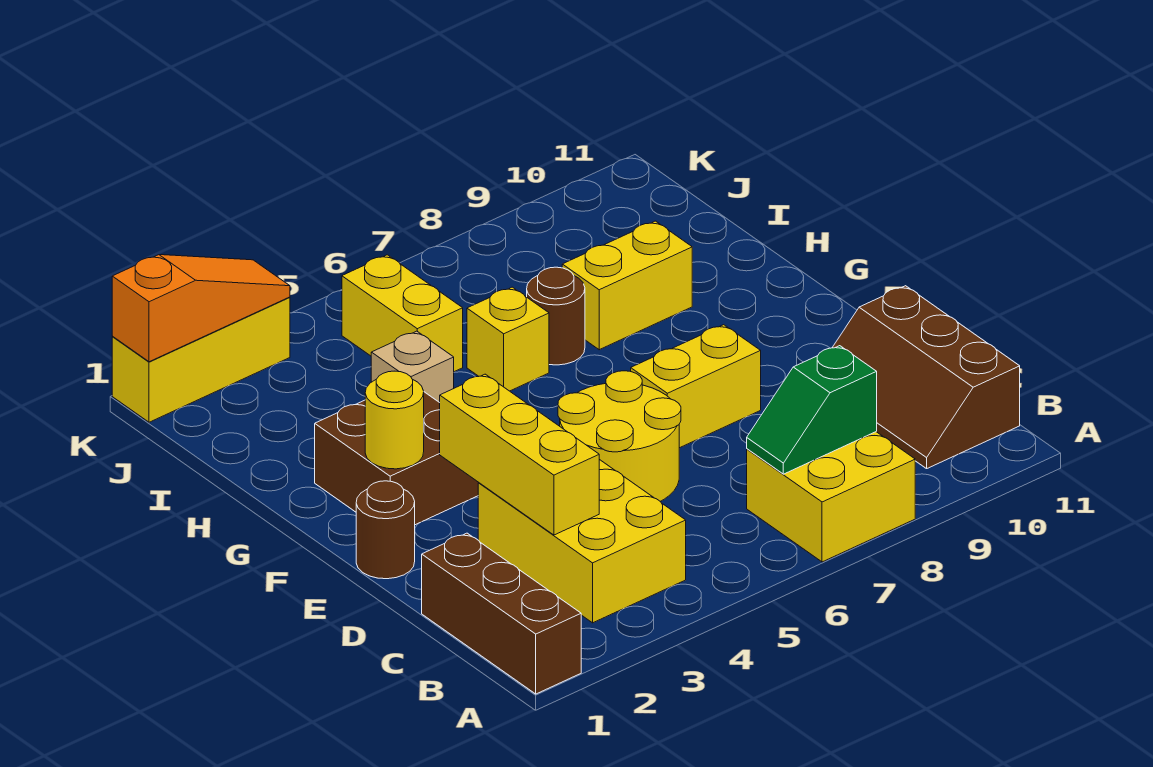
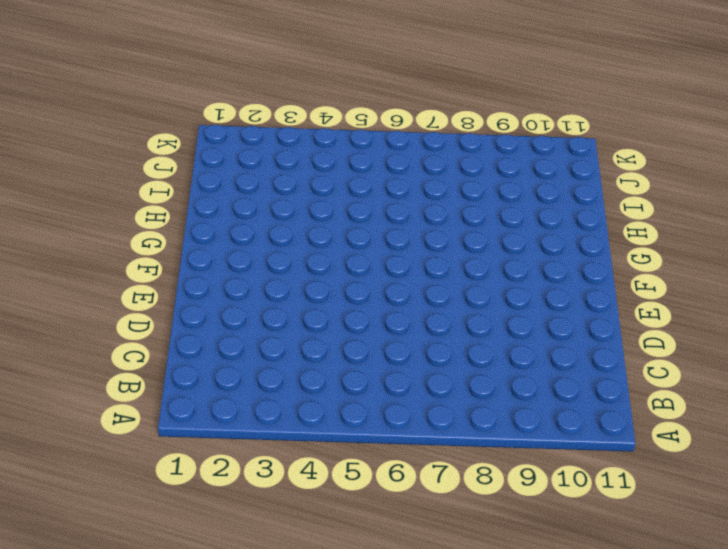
none -> brown brick A1:C1 level 1
none -> yellow brick A7:B8 level 1
none -> yellow brick B3:D4 level 1

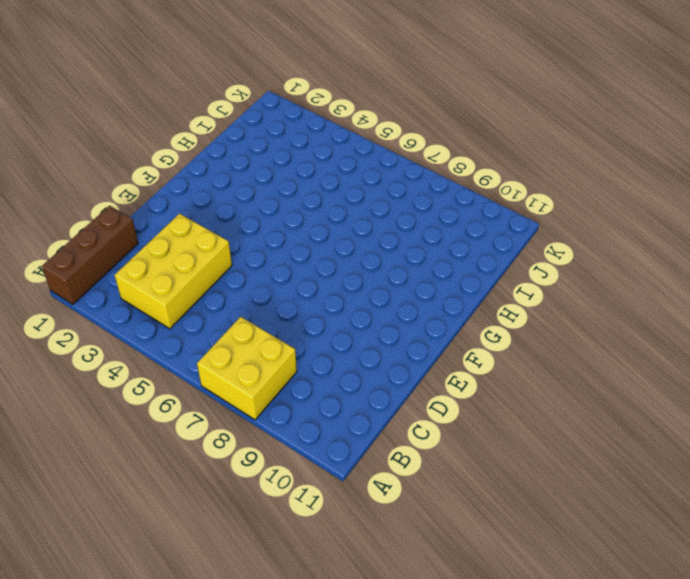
none -> brown slope B10:D11 level 1 top 11
none -> yellow round brick D5:E6 level 1
none -> brown round brick E1 level 1

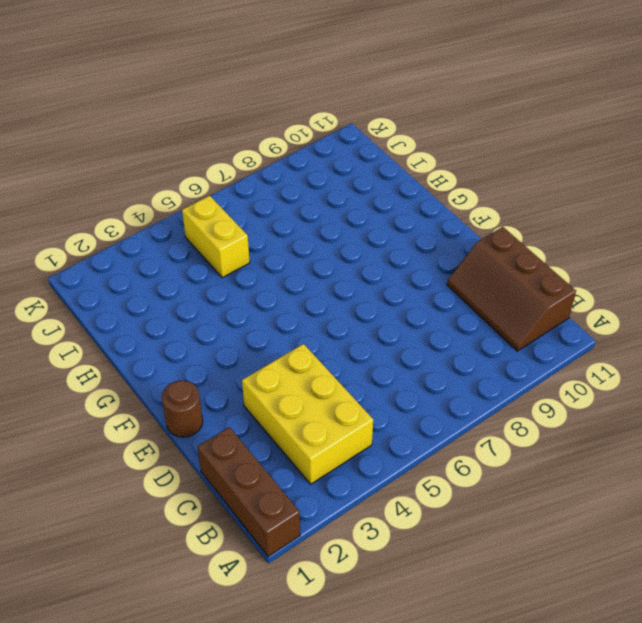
none -> yellow brick A7:B8 level 1
none -> yellow round brick D5:E6 level 1
none -> yellow brick E7:E8 level 1

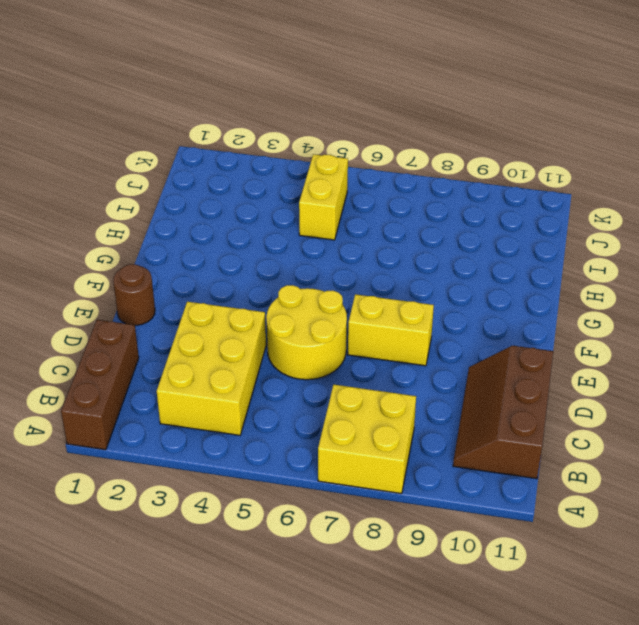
none -> brown brick F2:G3 level 1
none -> tan brick H4 level 1
none -> yellow brick H6 level 1

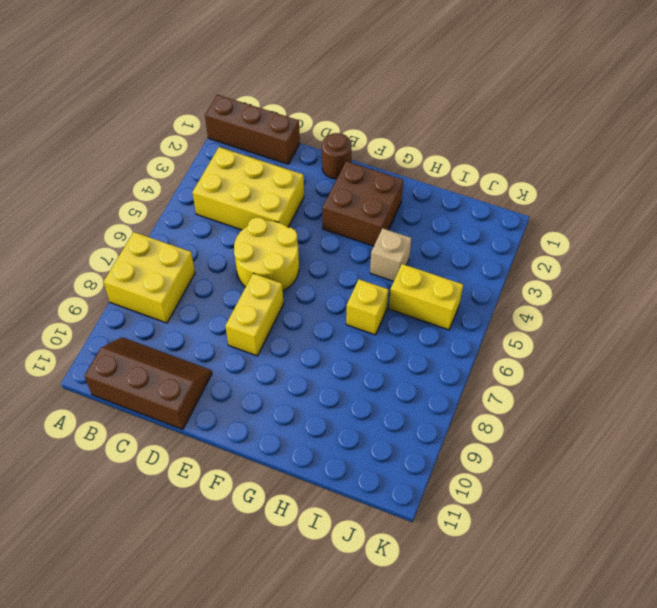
none -> brown round brick H7 level 1
none -> yellow brick H8:H9 level 1
none -> yellow brick K1:K3 level 1

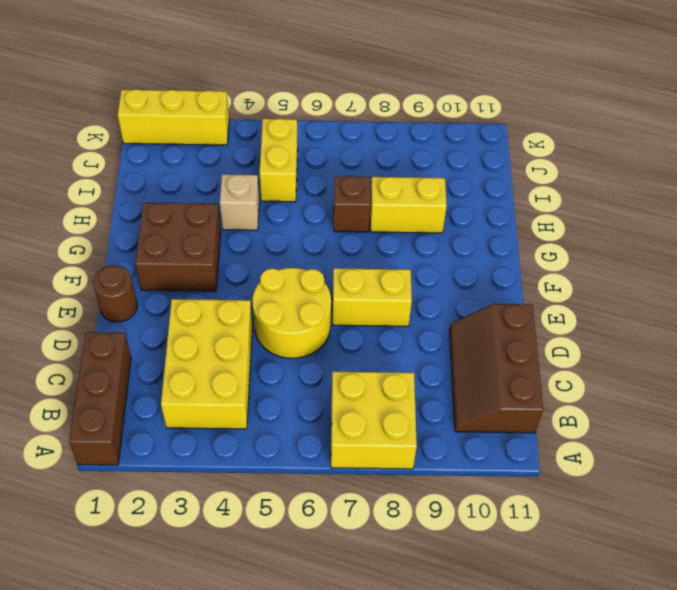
brown brick H7 level 1 -> brown round brick H7 level 1
none -> yellow brick H6 level 1
none -> green slope B7:B8 level 2 top 8
none -> yellow brick C3:E3 level 2

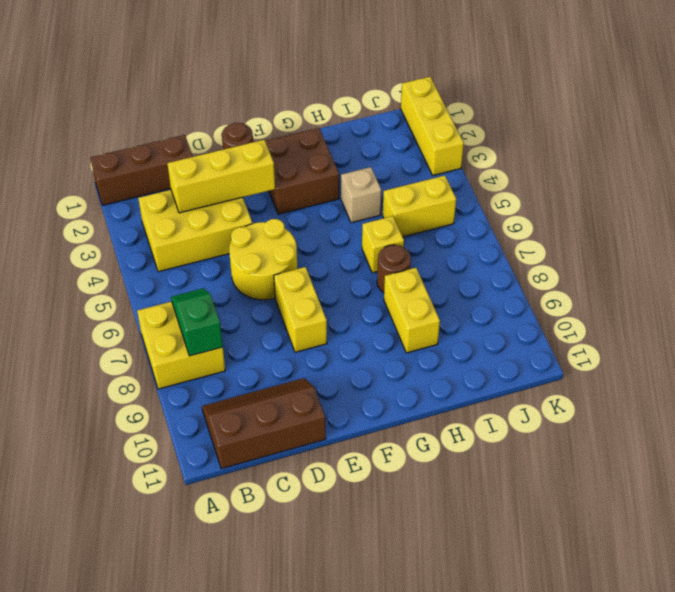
none -> yellow round brick F2 level 2
none -> orange slope K1:K3 level 2 top 1

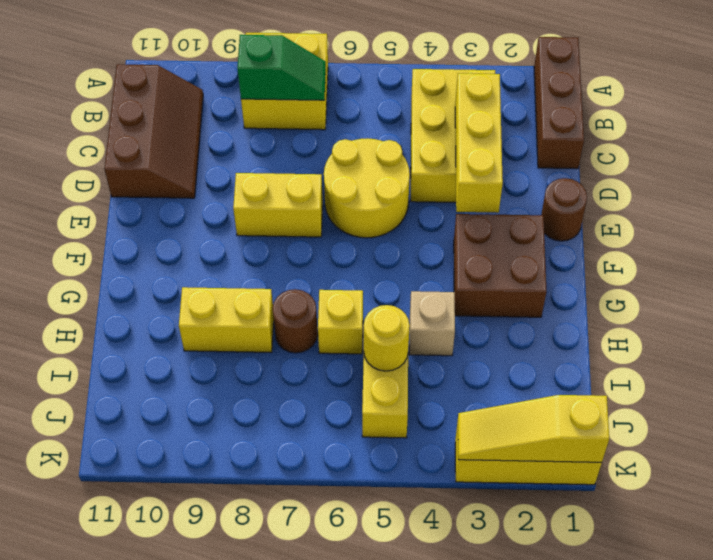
yellow round brick I5 level 2 -> yellow round brick F2 level 2
yellow slope K1:K3 level 2 top 1 -> orange slope K1:K3 level 2 top 1

